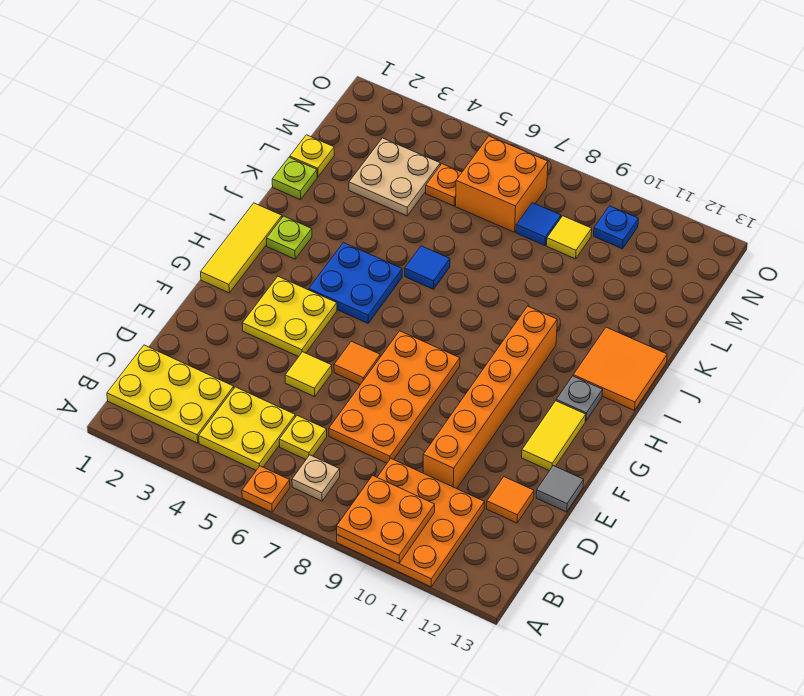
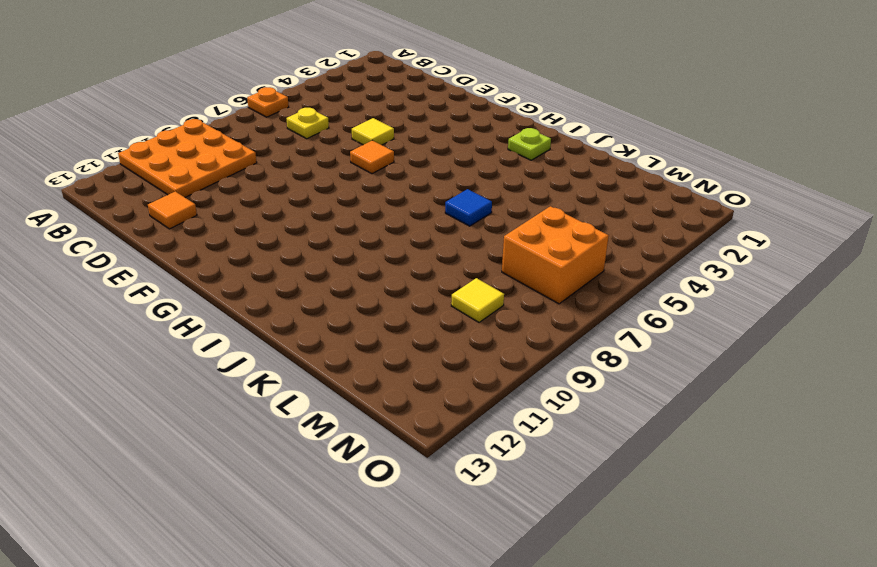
none -> yellow plate B1:C3 level 1
none -> yellow plate B4:C5 level 1
none -> tan plate B7 level 1

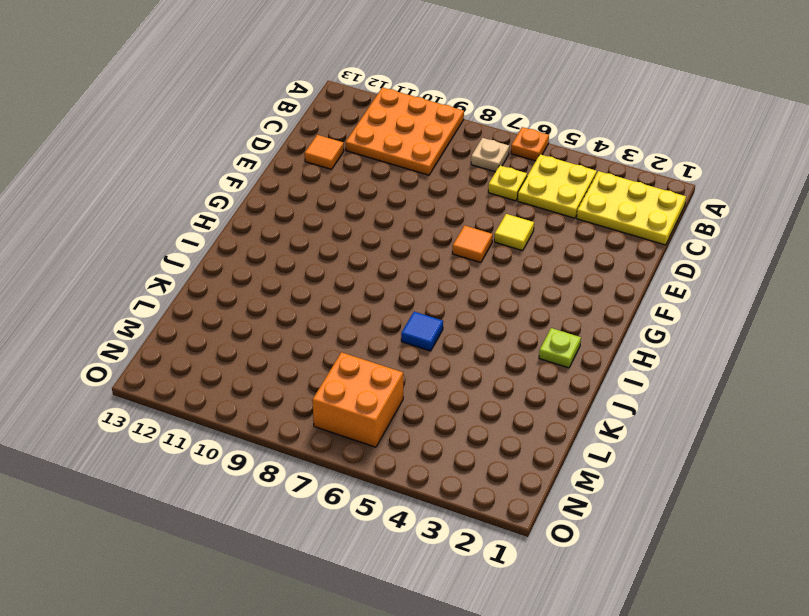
none -> orange plate D7:G8 level 1
none -> orange brick D10:I10 level 1
none -> grey tile E13 level 1

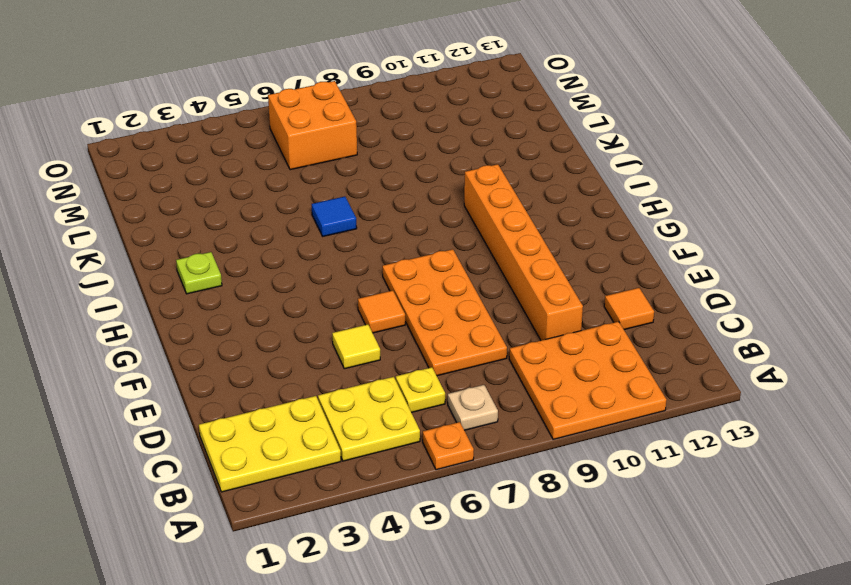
none -> grey tile E13 level 1
none -> yellow plate F3:G4 level 1
none -> yellow tile F12:G12 level 1

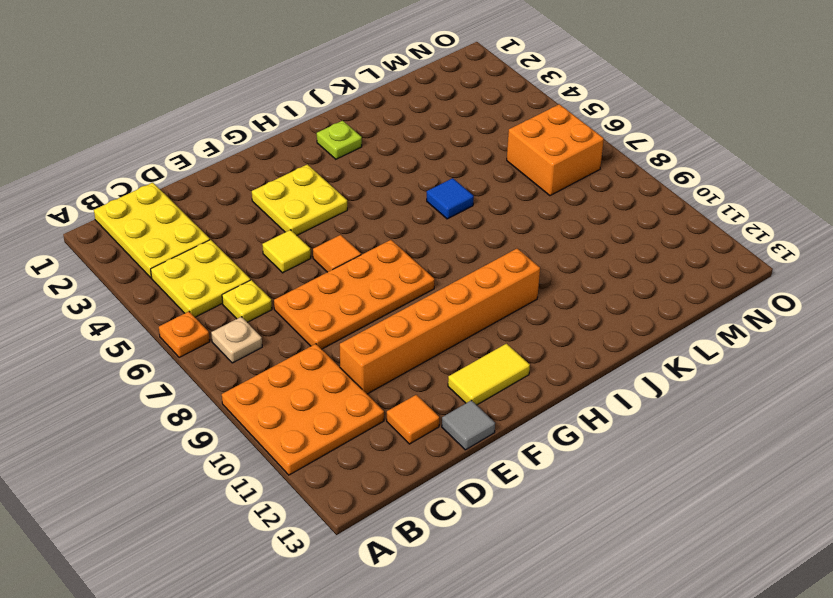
none -> yellow tile G1:I1 level 1
none -> blue plate H4:I5 level 1
none -> grey plate H12 level 1

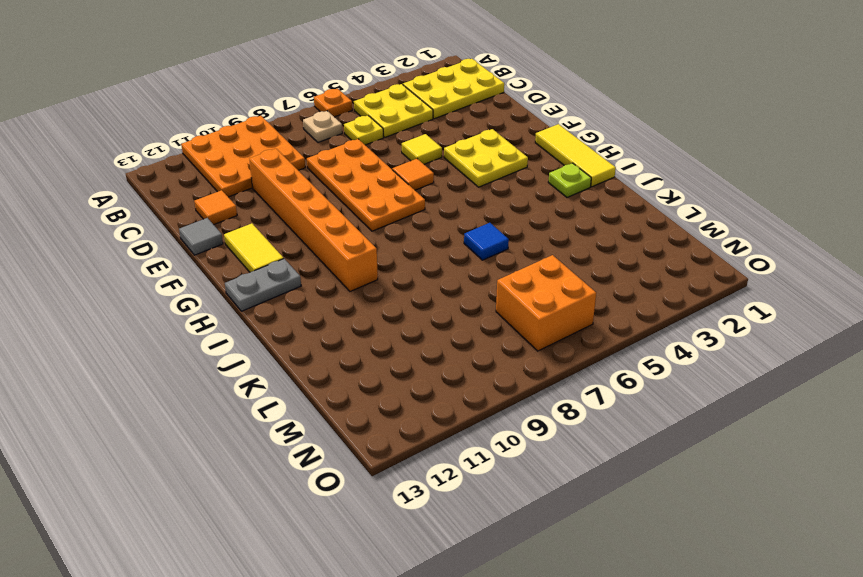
grey plate H12:H13 level 1 -> grey plate H12 level 1
none -> blue plate H4:I5 level 1
none -> orange tile I12:J13 level 1
none -> lime plate K1 level 1

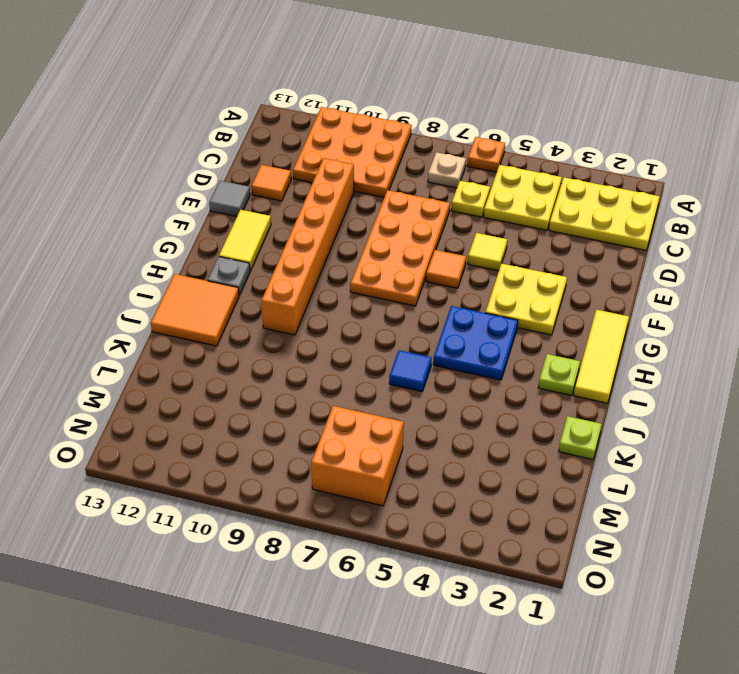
none -> yellow plate L1 level 1
none -> tan plate L3:M4 level 1
none -> orange plate M5 level 1

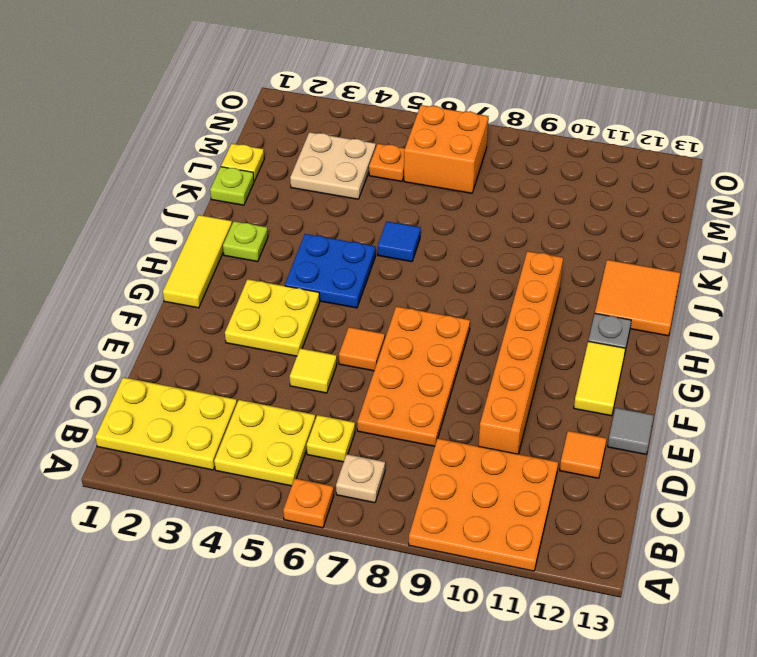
none -> blue tile M8 level 1
none -> yellow tile M9 level 1
none -> blue plate N10 level 1

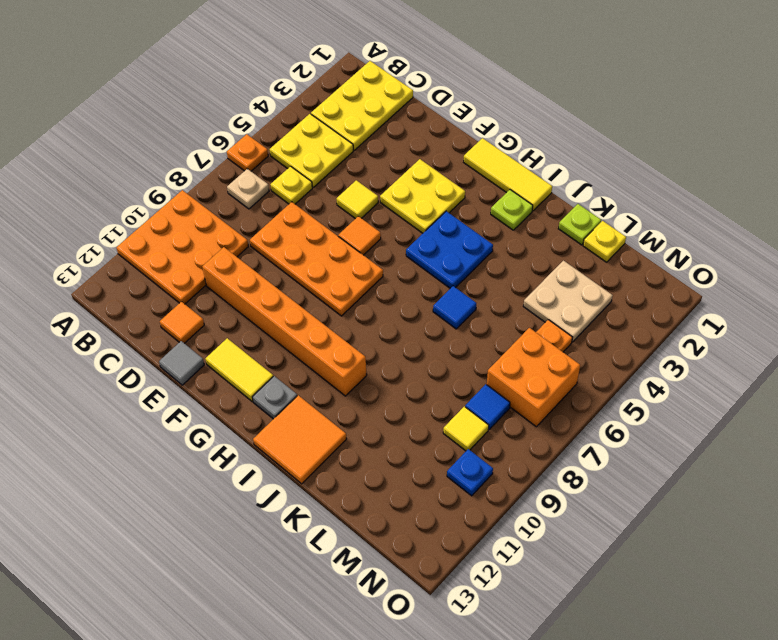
none -> orange plate A9:B10 level 2

